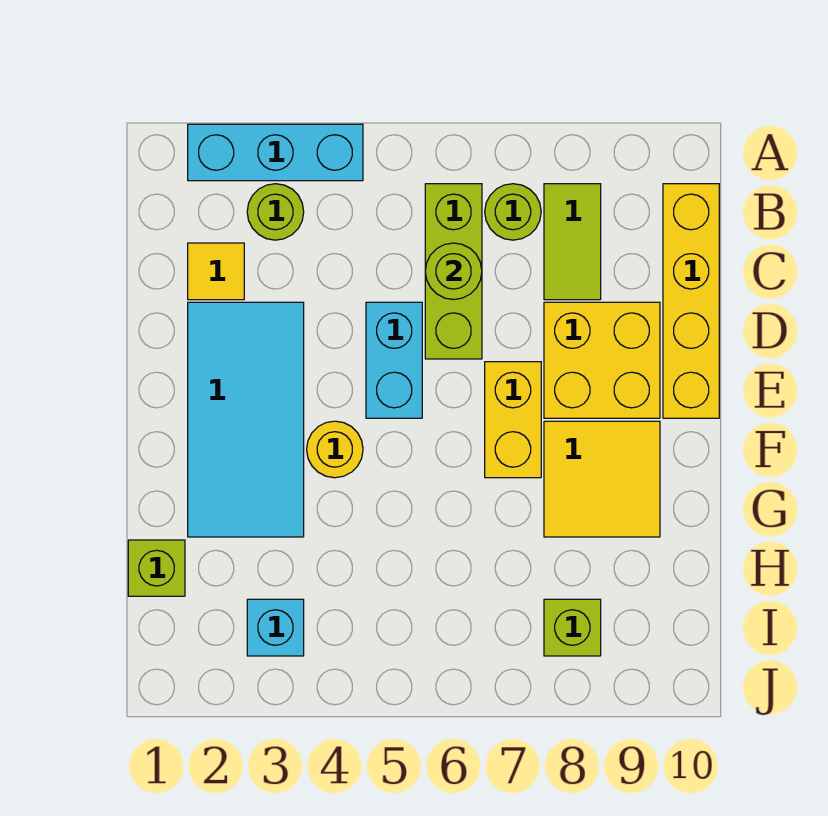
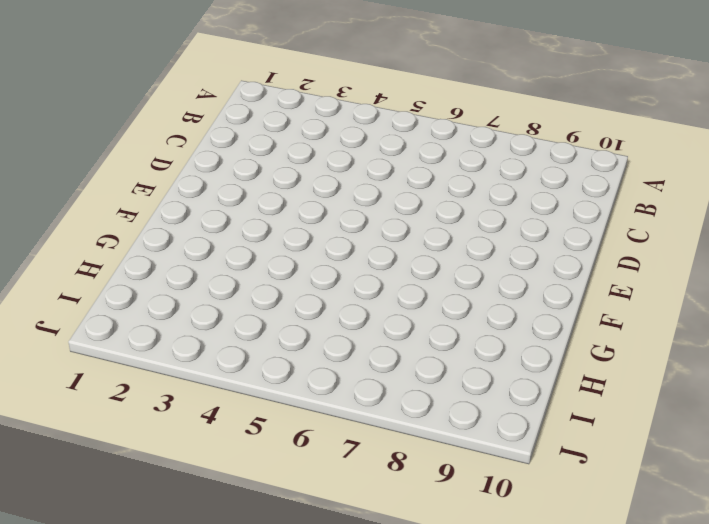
none -> cyan brick A2:A4 level 1
none -> lime round brick B3 level 1
none -> lime brick B6:D6 level 1

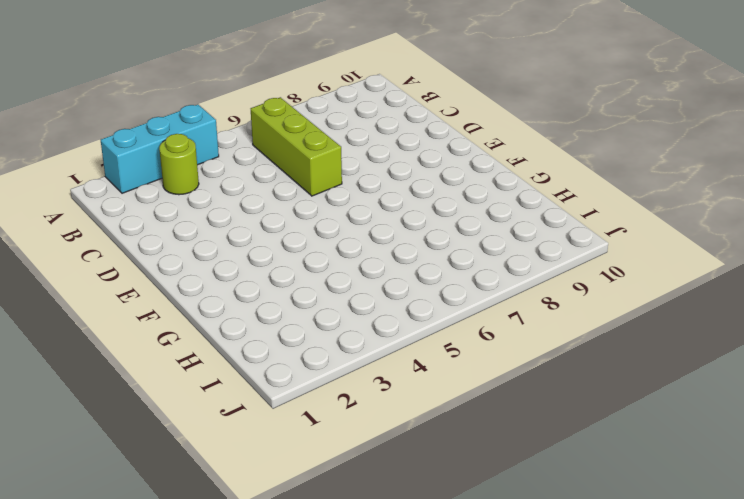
none -> lime round brick B7 level 1
none -> lime tile B8:C8 level 1
none -> yellow brick B10:E10 level 1

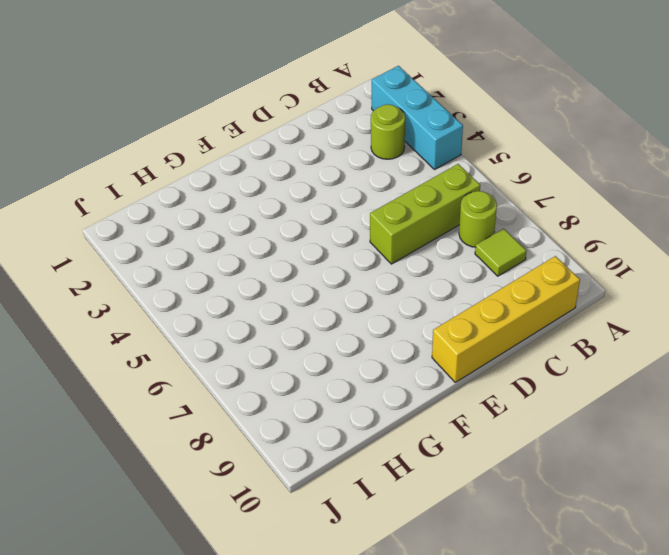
lime tile B8 level 1 -> lime tile B8:C8 level 1
none -> yellow tile C2 level 1
none -> cyan tile D2:G3 level 1
none -> cyan brick D5:E5 level 1

